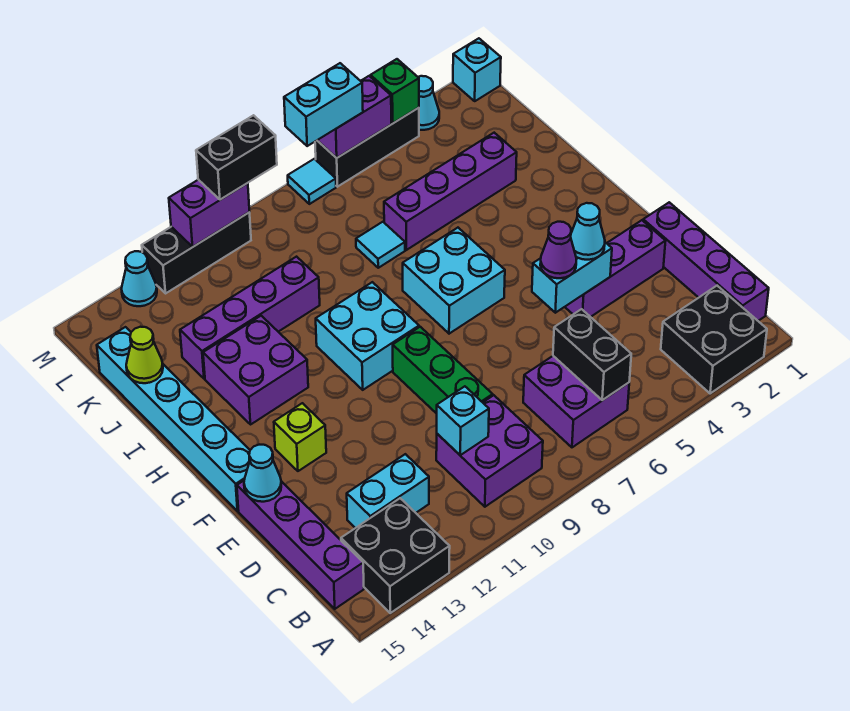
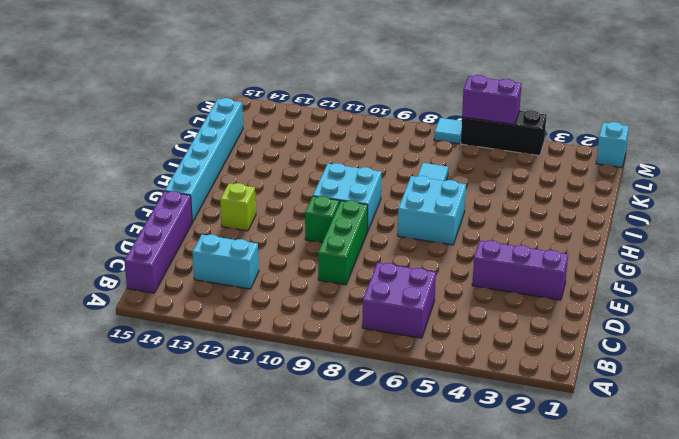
green brick F10 level 1 -> green brick M4 level 2
none -> black brick A2:B3 level 1
none -> black brick A13:B14 level 1
none -> purple brick B1:E1 level 1
none -> purple brick B9:C10 level 1

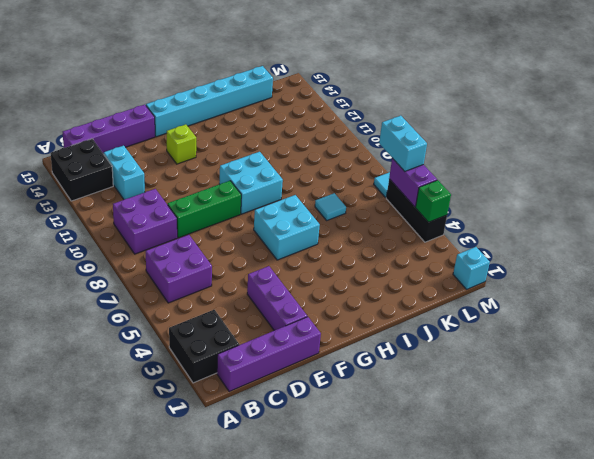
none -> purple brick H12:I13 level 1
none -> purple brick J3:J6 level 1
none -> purple brick J10:J13 level 1
none -> cyan cone M3 level 1

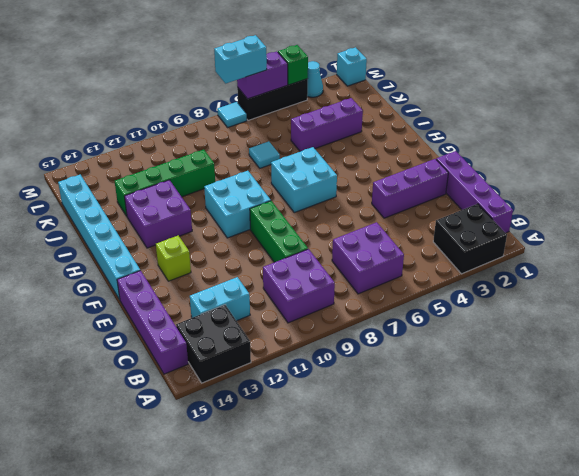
purple brick J3:J5 level 1 -> purple brick J3:J6 level 1
green brick J10:J13 level 1 -> purple brick J10:J13 level 1
none -> black brick M10:M12 level 1
none -> cyan cone M13 level 1
none -> black brick B6:C6 level 2
none -> cyan brick C10 level 2

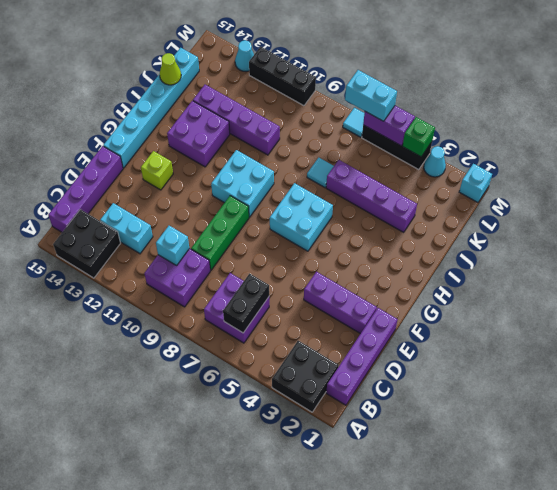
none -> cyan brick E4:E5 level 2
none -> cyan cone E15 level 2
none -> purple brick M10:M11 level 2
none -> cyan cone E4 level 3

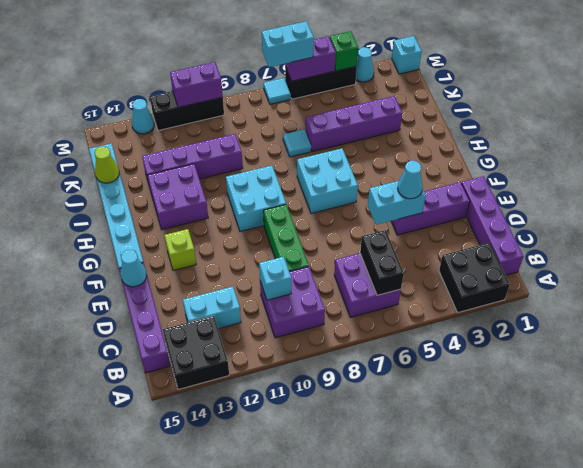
none -> purple cone E5 level 3
none -> black brick M9:M10 level 3

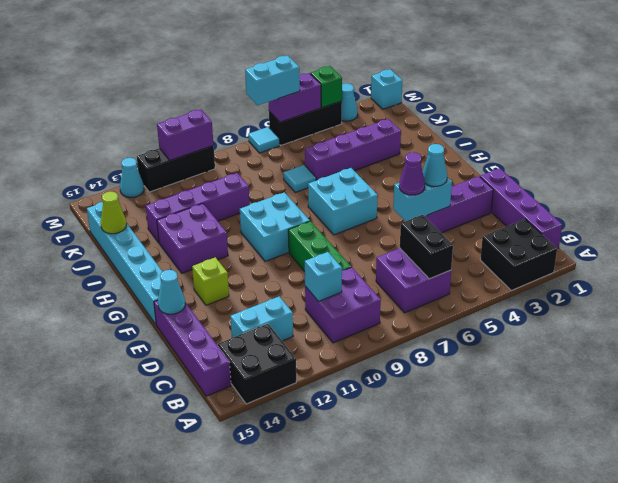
none -> black brick M9:M10 level 3

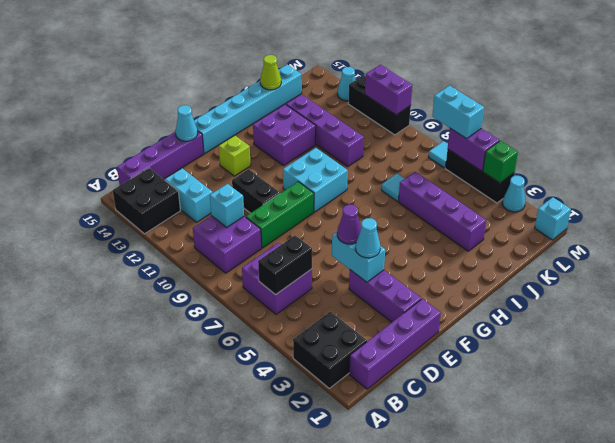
black brick E10:E11 level 1 -> black brick M9:M10 level 3
none -> cyan brick G6:H7 level 1

